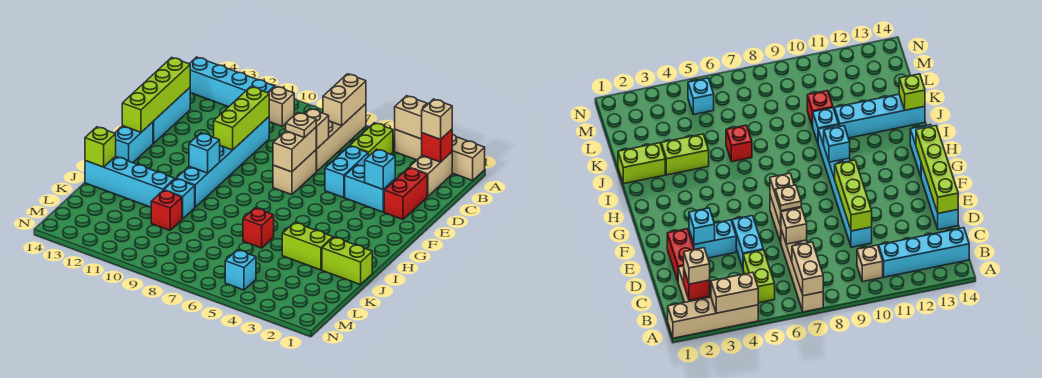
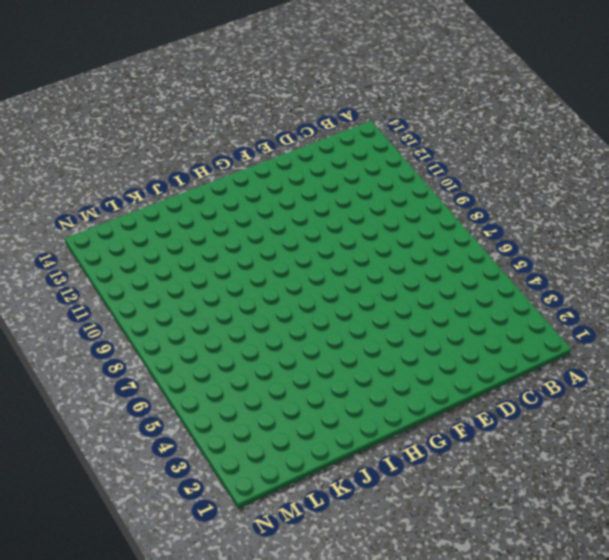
none -> tan brick A1:A4 level 1
none -> tan brick A7:D7 level 1
none -> tan brick B2:C2 level 1
none -> lime brick B5:C5 level 1

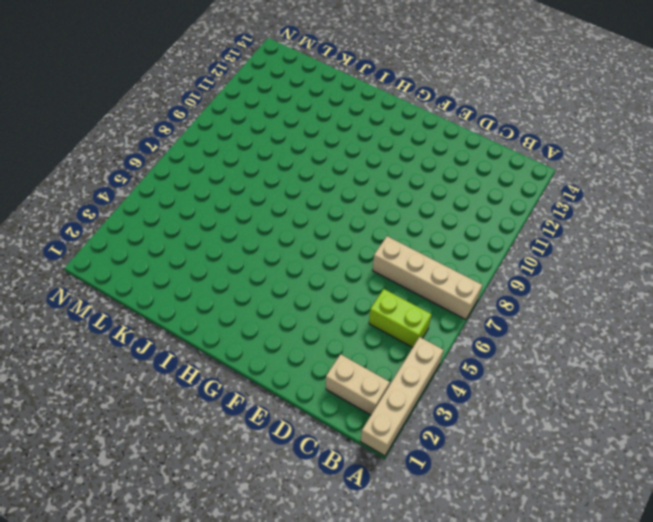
none -> tan brick B10 level 1
none -> cyan brick B11:B14 level 1
none -> red brick D2:E2 level 1
none -> cyan brick D5:E5 level 1

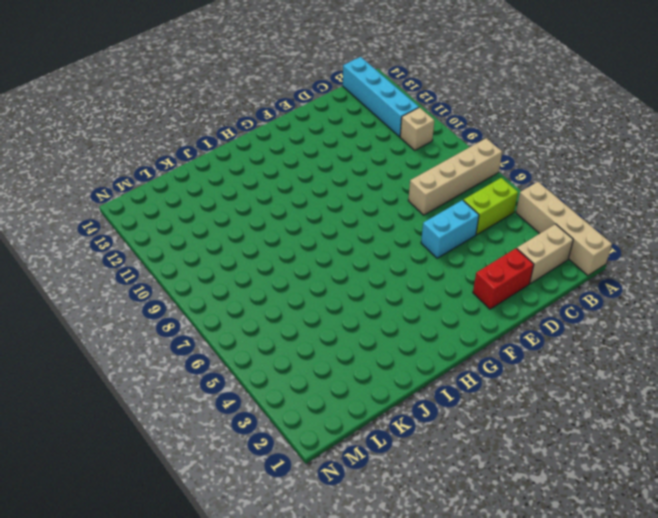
none -> cyan brick D10:I10 level 1
none -> cyan brick D14:F14 level 1
none -> cyan brick E3:E4 level 1
none -> tan brick E7:F7 level 1

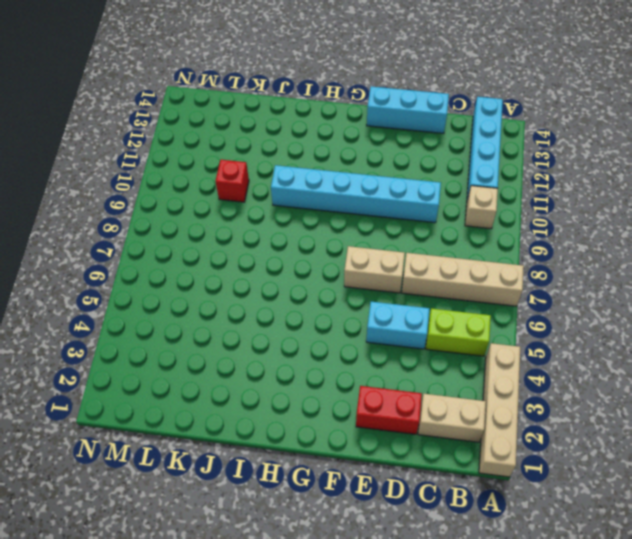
none -> cyan brick E3:E4 level 1
none -> cyan brick G14:H14 level 1
none -> lime brick J1:J2 level 1
none -> lime brick J3:J4 level 1

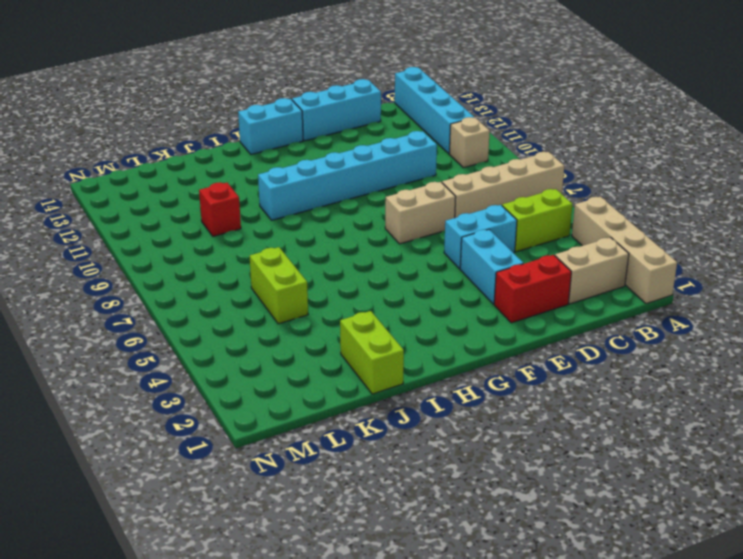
lime brick K5:K6 level 1 -> lime brick J3:J4 level 1
none -> red brick J6 level 1
none -> cyan brick J10 level 1
none -> cyan brick J11:J14 level 1
none -> cyan brick M5 level 1

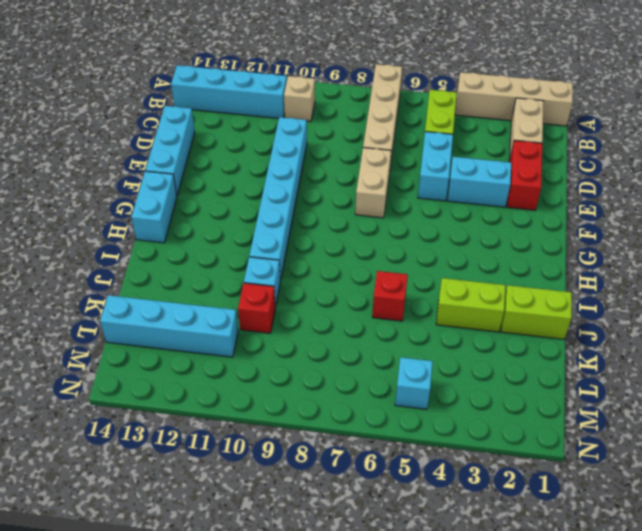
cyan brick L11:L14 level 1 -> cyan brick J11:J14 level 1
none -> tan brick A3:A4 level 2
none -> tan brick A7:B7 level 2
none -> red brick B2 level 2
none -> tan brick D7 level 2

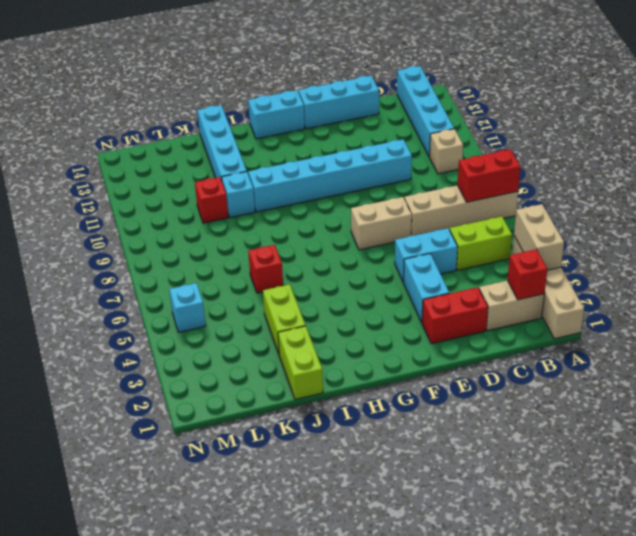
red brick A7:B7 level 2 -> tan brick A7:B7 level 2
none -> tan brick D7 level 2
none -> lime brick D10:F10 level 2
none -> lime brick D14:G14 level 2
none -> cyan brick E3 level 2

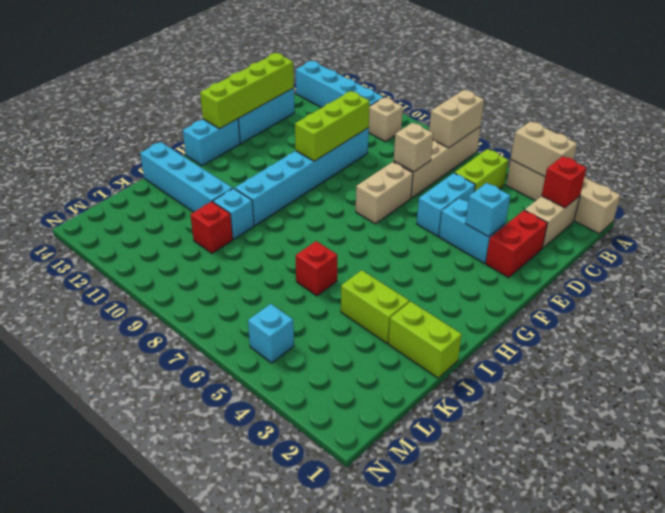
none -> tan brick E7:F7 level 2
none -> cyan brick H10 level 2
none -> lime brick J14 level 2
none -> tan brick B2 level 3

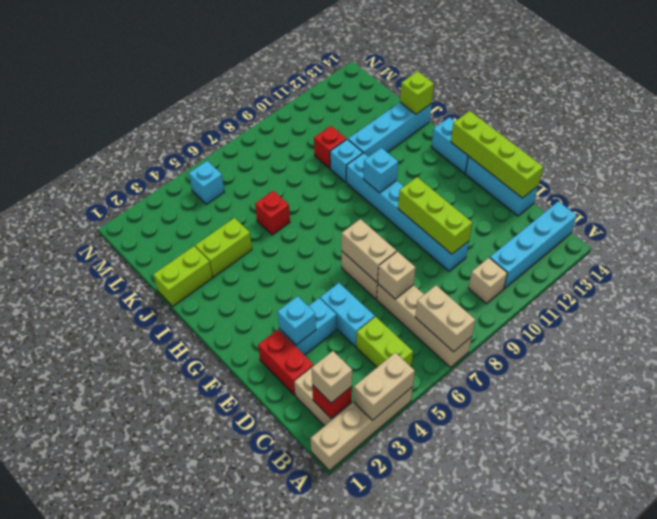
none -> tan plate E7 level 3

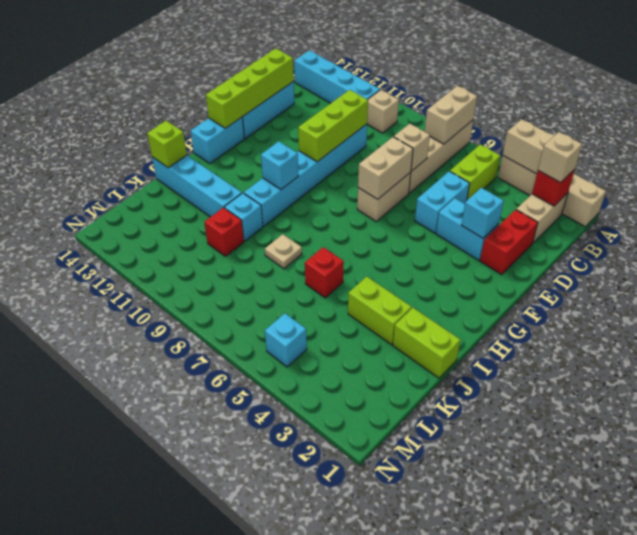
tan plate J8 level 1 -> tan plate E7 level 3

